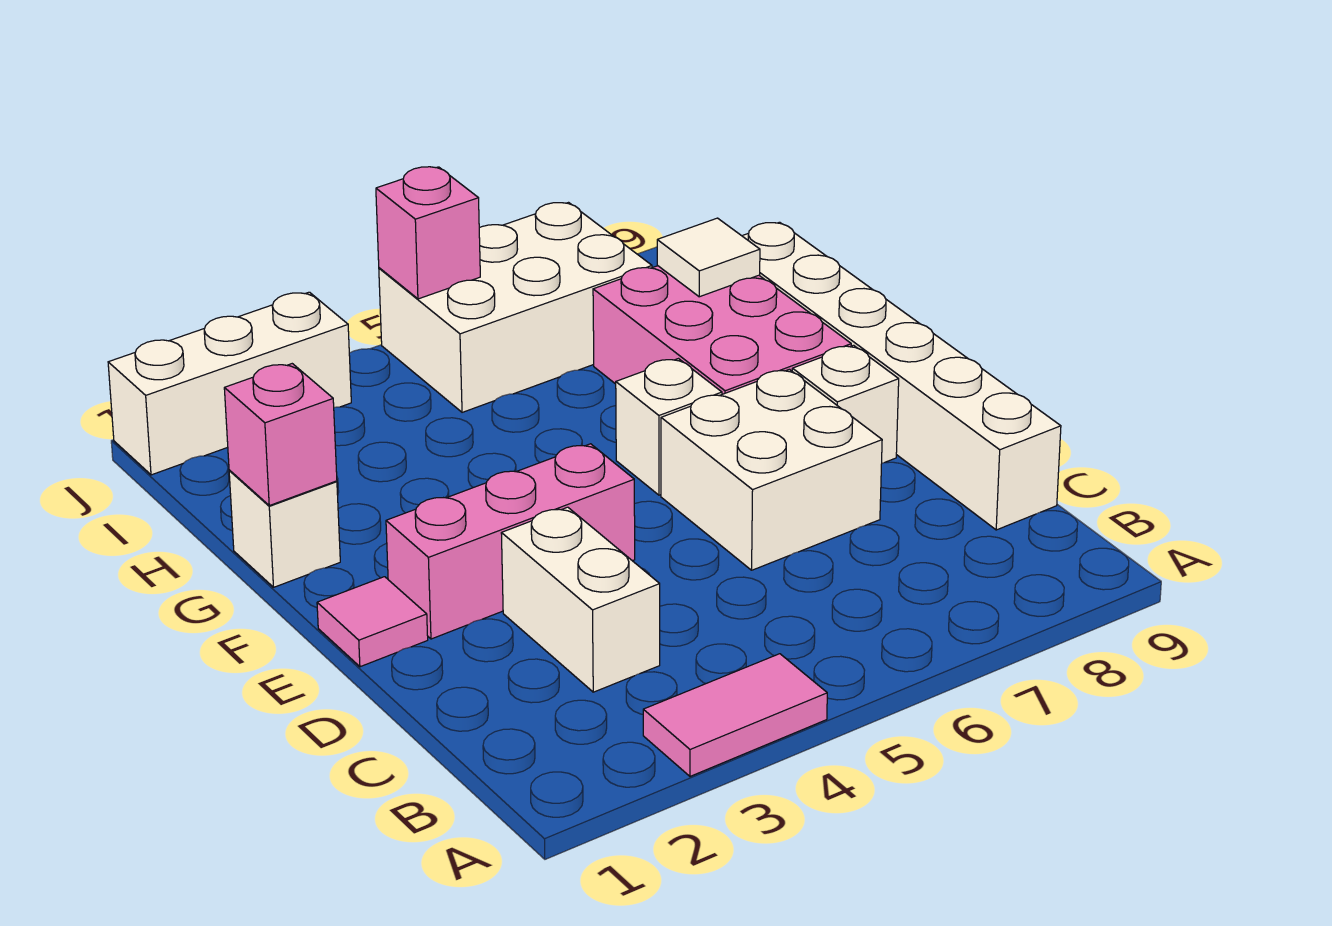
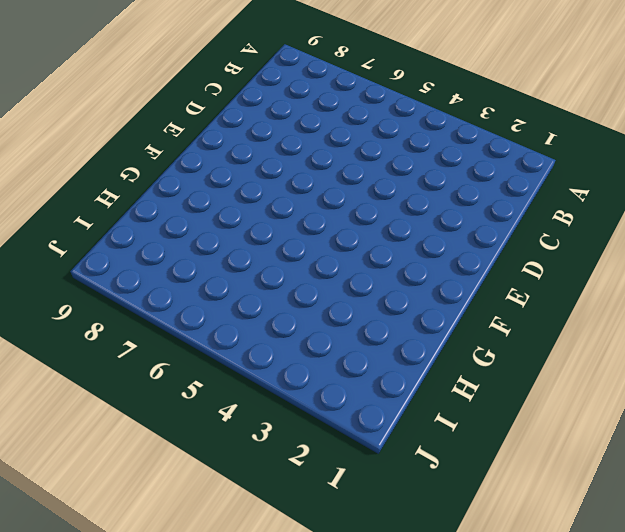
none -> pink tile A3:A4 level 1
none -> white brick C3:D3 level 1
none -> white brick C9:H9 level 1

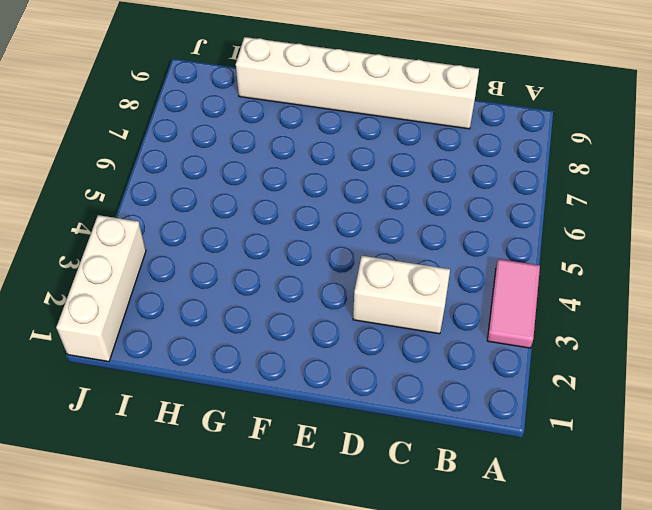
none -> white brick D6:E7 level 1
none -> pink tile E1 level 1
none -> pink brick E2:E4 level 1

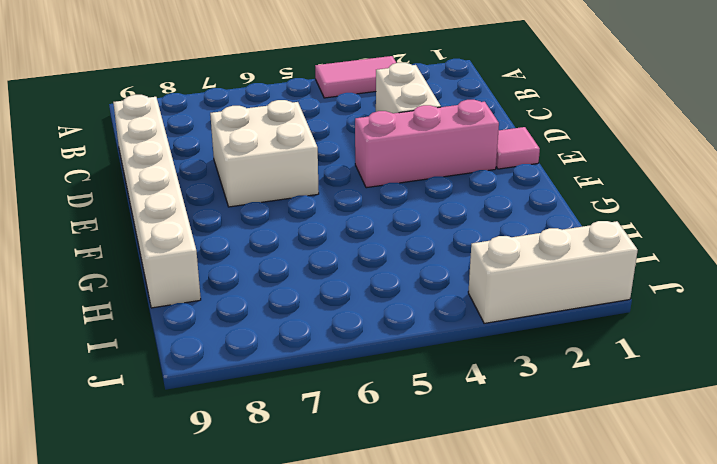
none -> white brick E8 level 1
none -> white brick F6 level 1
none -> pink brick F7:H8 level 1

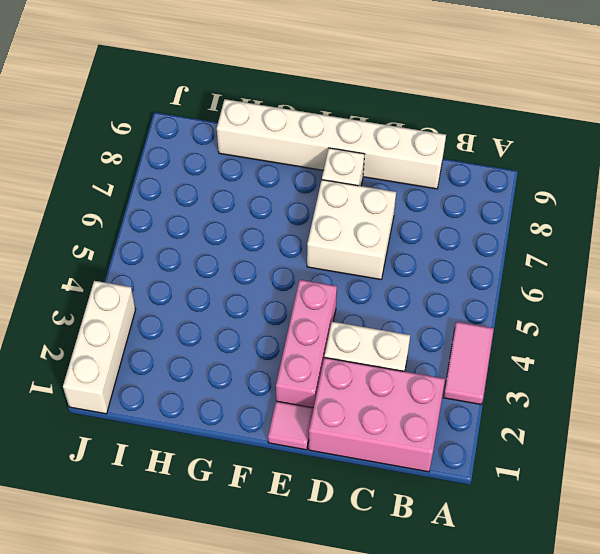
pink brick B1:D2 level 1 -> pink brick F7:H8 level 1
none -> white brick F6 level 1
none -> white brick G1 level 1
none -> white brick I5:J7 level 1

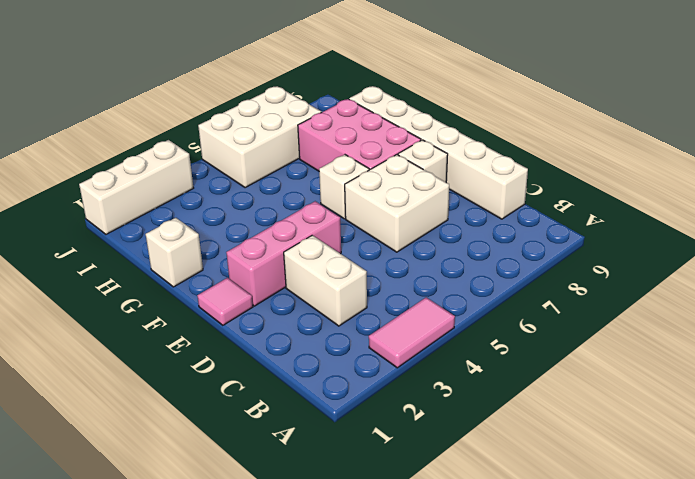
none -> pink brick G1 level 2
none -> white tile H8 level 2
none -> pink brick J5 level 2

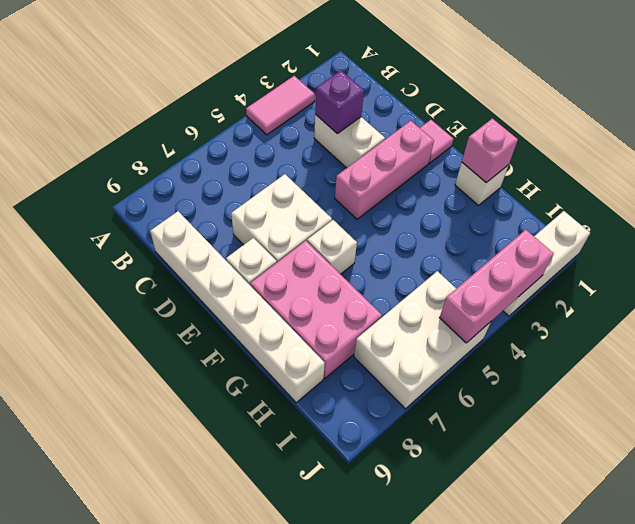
purple brick C3 level 2 -> none
pink brick J3:J5 level 2 -> pink brick J5 level 2
none -> white tile H8 level 2

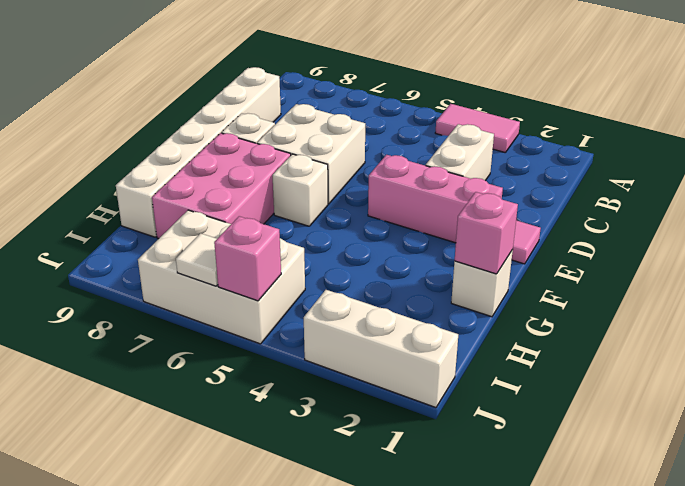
white tile J6 level 2 -> white tile H8 level 2

